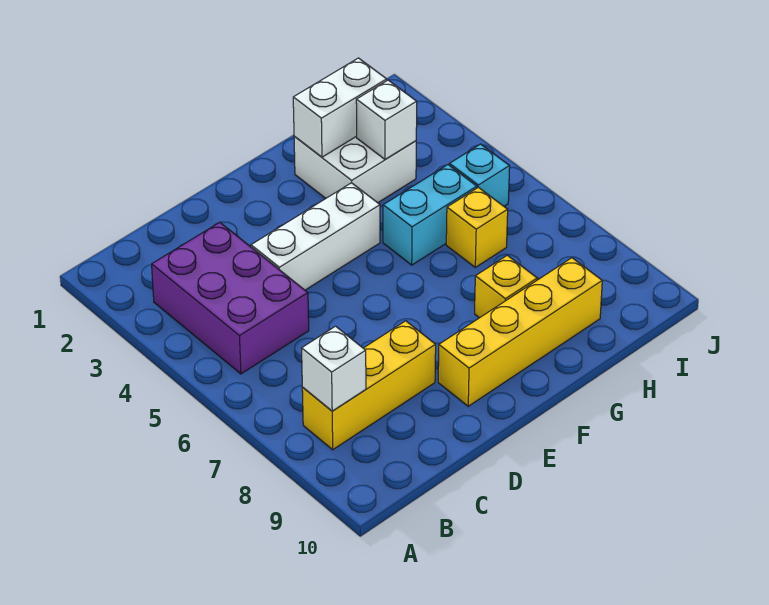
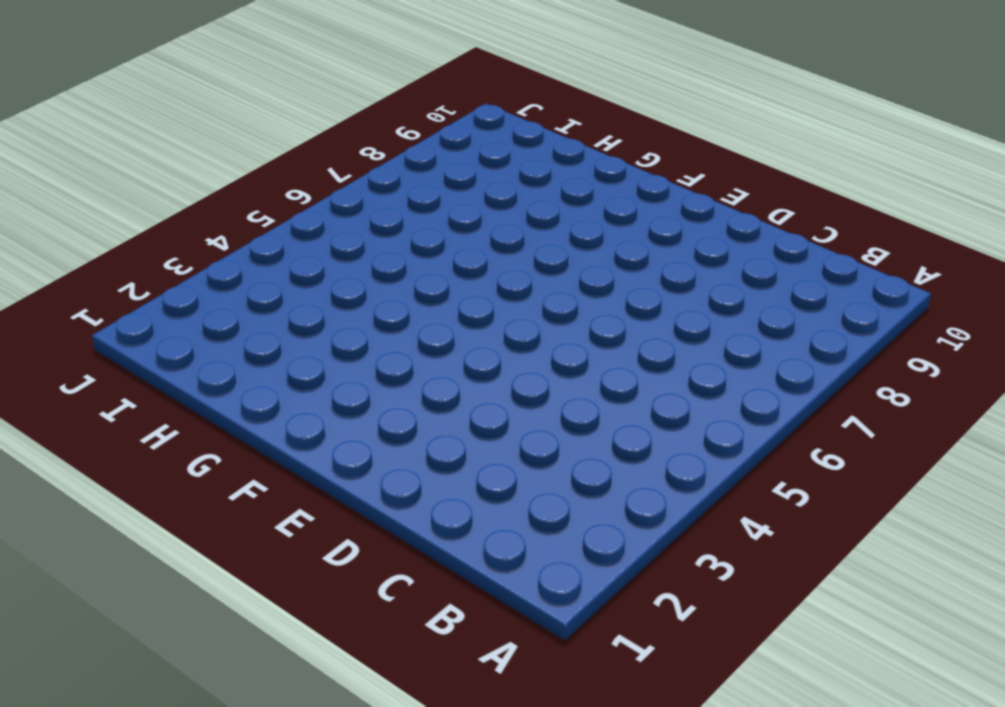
none -> purple brick B3:C5 level 1
none -> yellow brick B8:D8 level 1
none -> white brick D4:F4 level 1

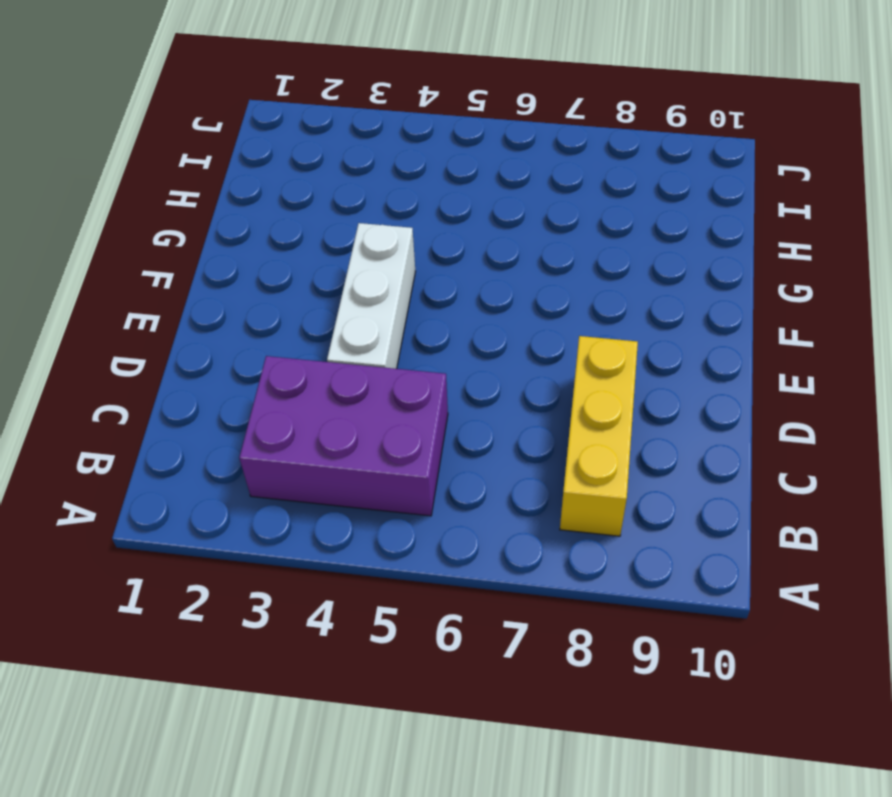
none -> yellow brick E9:H9 level 1
none -> white brick G2:H3 level 1
none -> cyan brick G5:H5 level 1

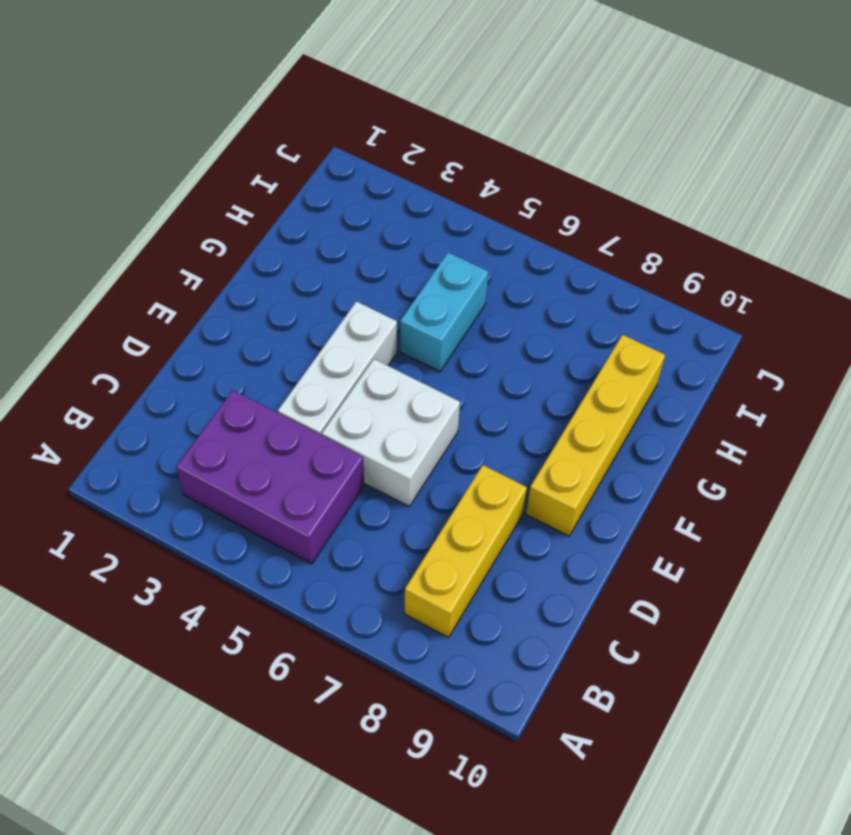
white brick D5:E6 level 1 -> white brick G2:H3 level 1
none -> yellow brick G8 level 1
none -> yellow brick H6 level 1
none -> cyan brick I5 level 1

